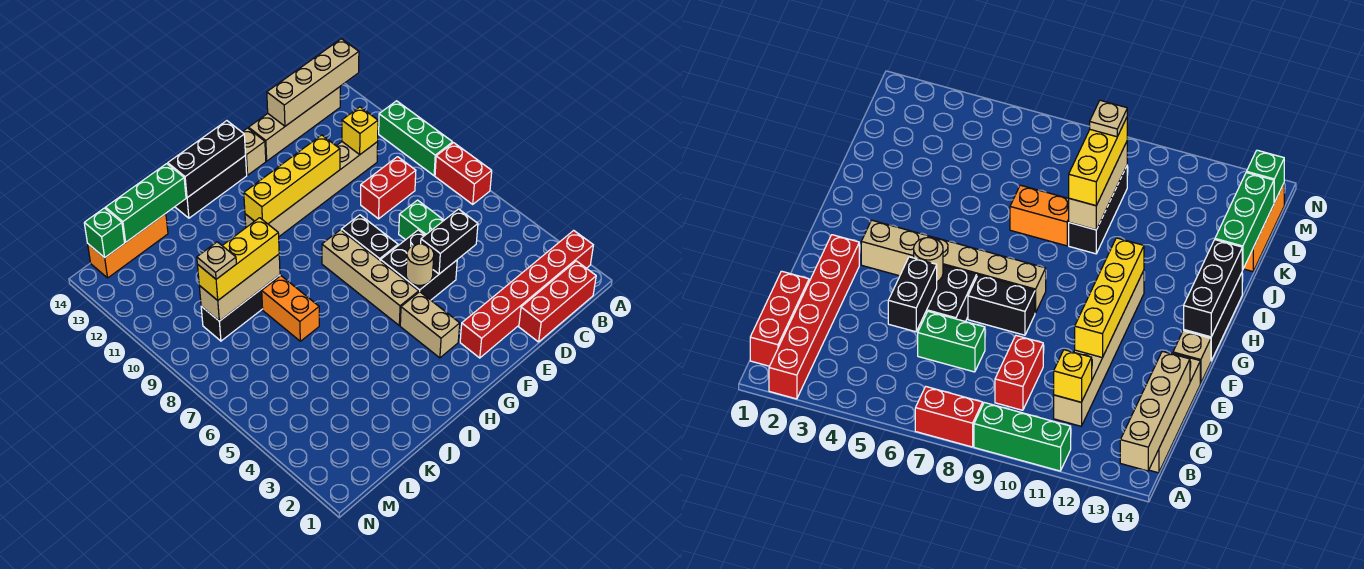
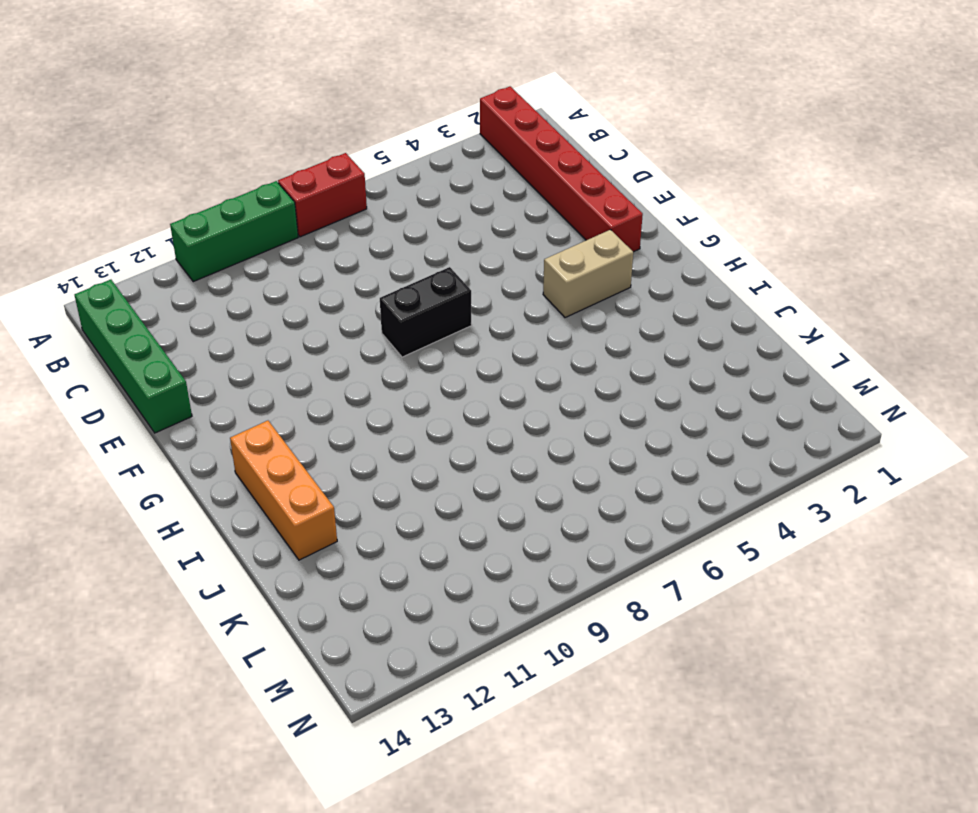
green brick B14:E14 level 1 -> tan brick B14:E14 level 1
orange brick H13:J13 level 1 -> orange brick K14:M14 level 1
none -> red brick B1:D1 level 1
none -> red brick C9:D9 level 1
none -> tan brick C11:H11 level 1

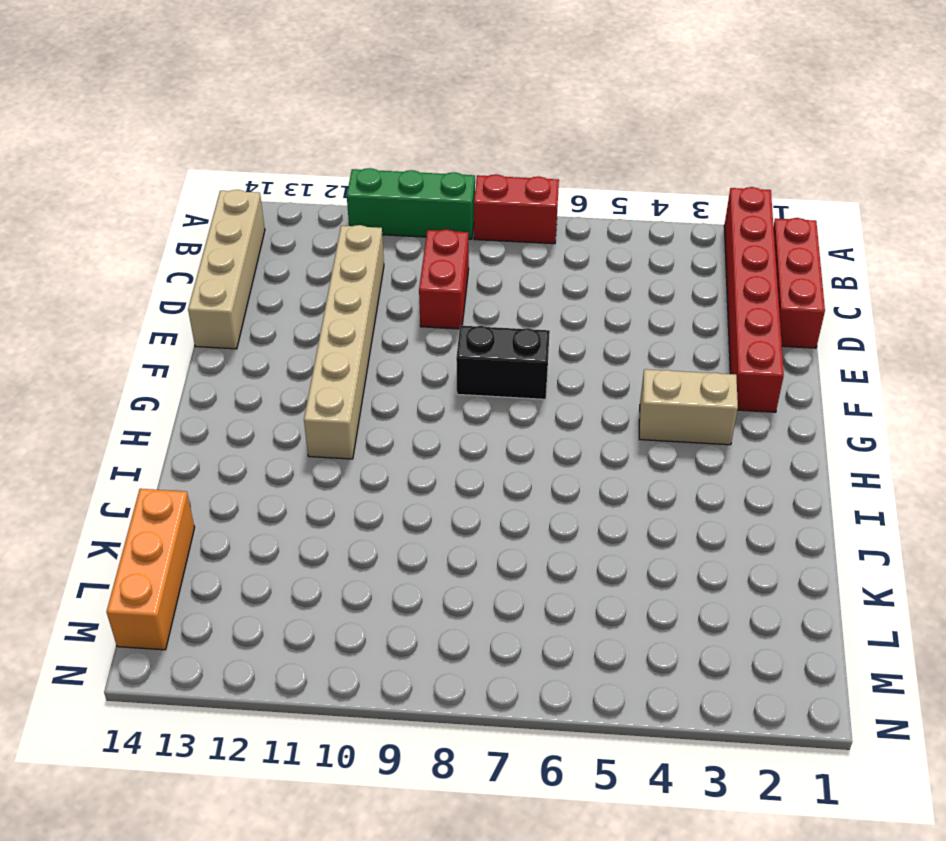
none -> green brick D6:D7 level 1
none -> black brick E5:F6 level 1
none -> tan brick F14 level 1

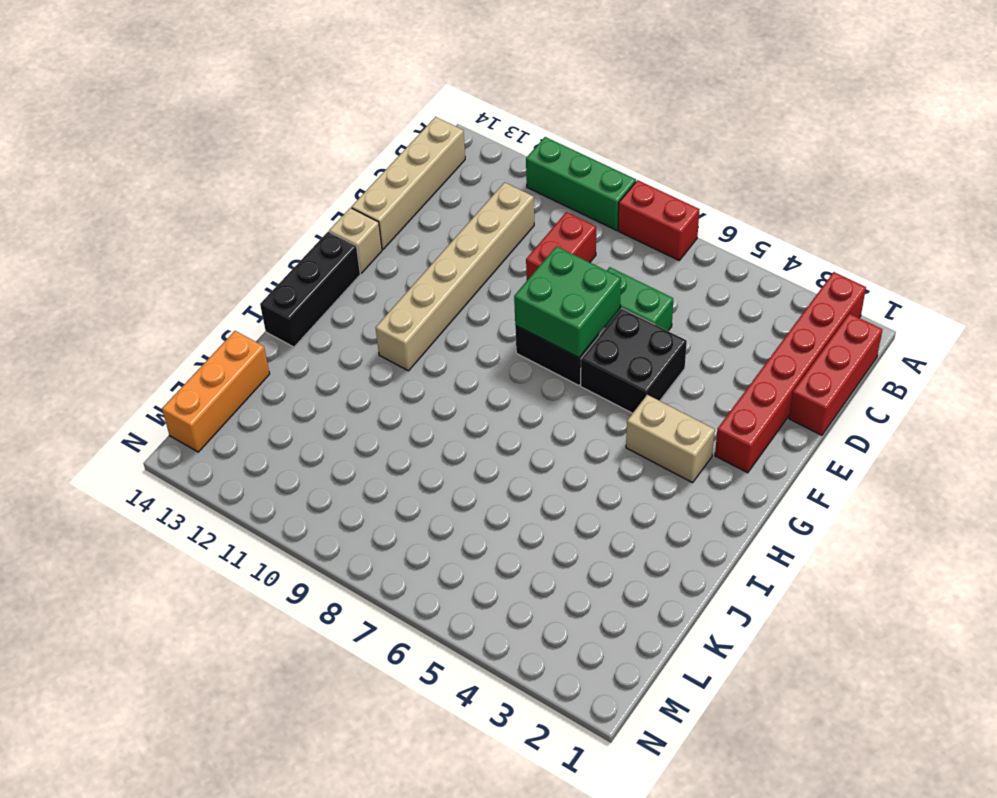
green brick E7:F8 level 2 -> none
none -> tan brick G5:G8 level 1
none -> orange brick J7:J8 level 1
none -> black brick J9:L9 level 1

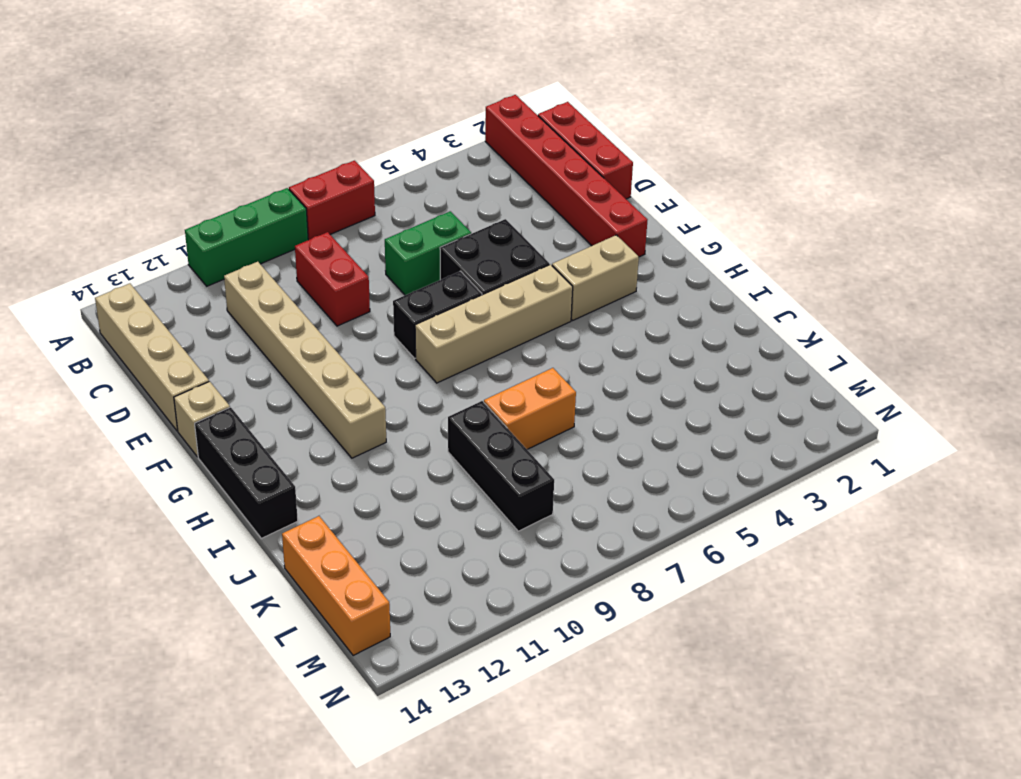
none -> tan brick A14:D14 level 2
none -> yellow brick C11 level 2
none -> black brick D5:E5 level 2

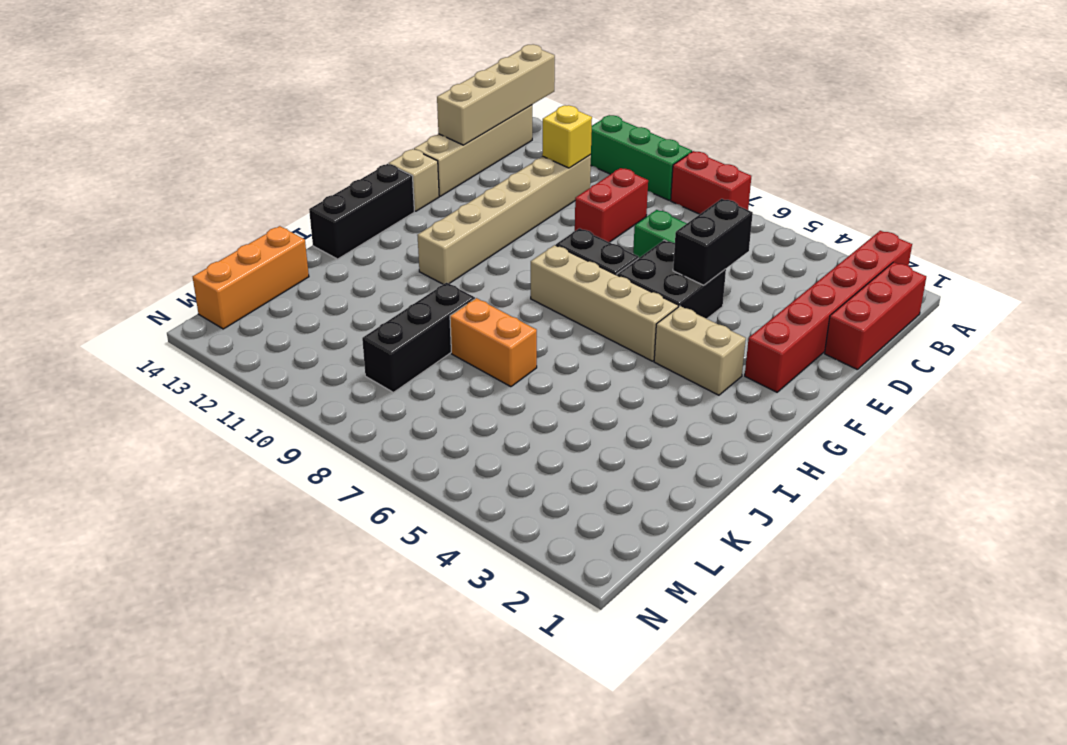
none -> yellow brick E11:H11 level 2
none -> tan round brick F5 level 2
none -> black brick G14:I14 level 2

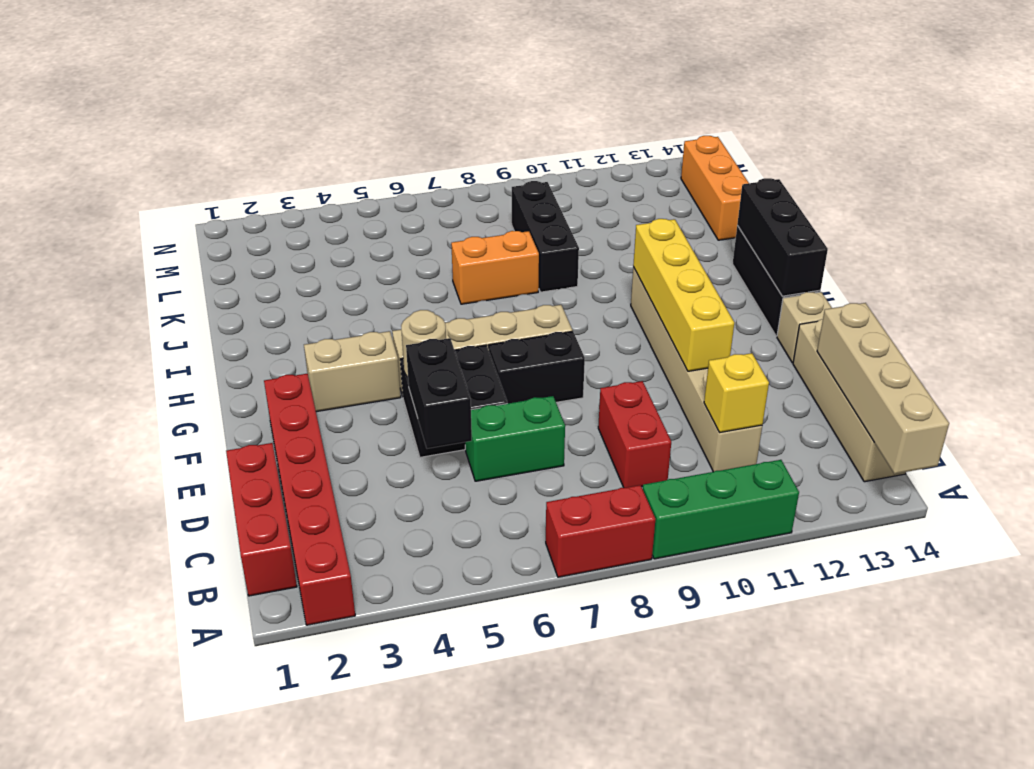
none -> tan brick J9:L9 level 2
none -> green brick J14:L14 level 2
none -> green brick M14 level 2

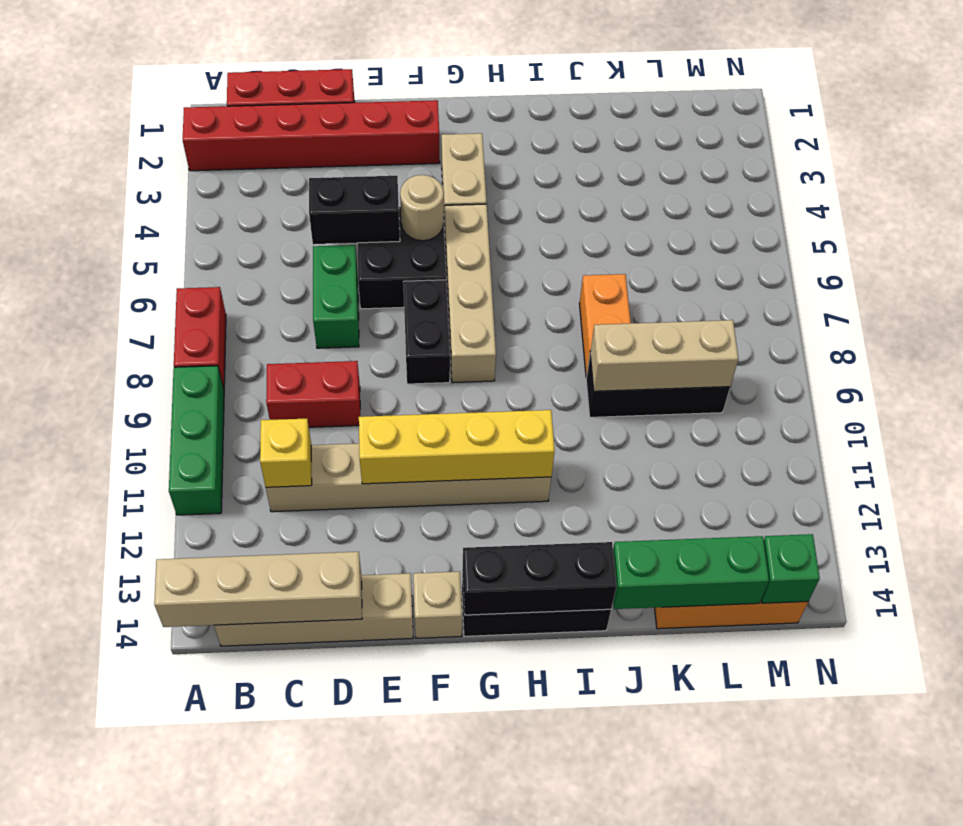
none -> yellow brick J9:L9 level 3
none -> tan plate L9 level 4

